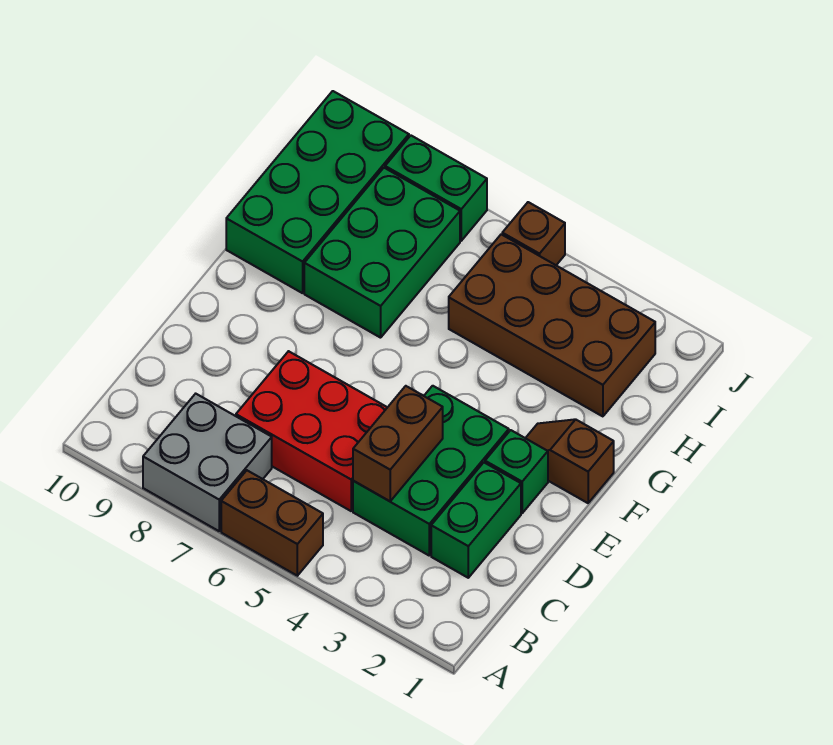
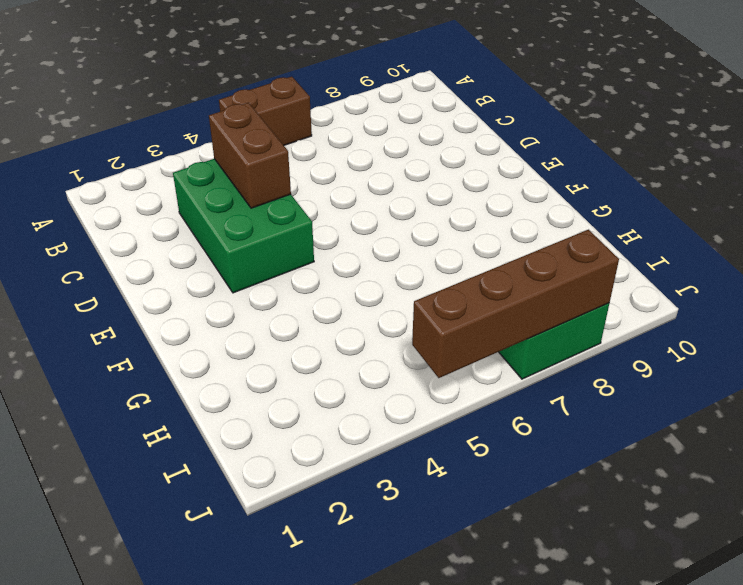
brown brick J5:J8 level 2 -> none
none -> grey brick A7:B8 level 1
none -> green brick C2:D2 level 1
none -> red brick C5:D7 level 1

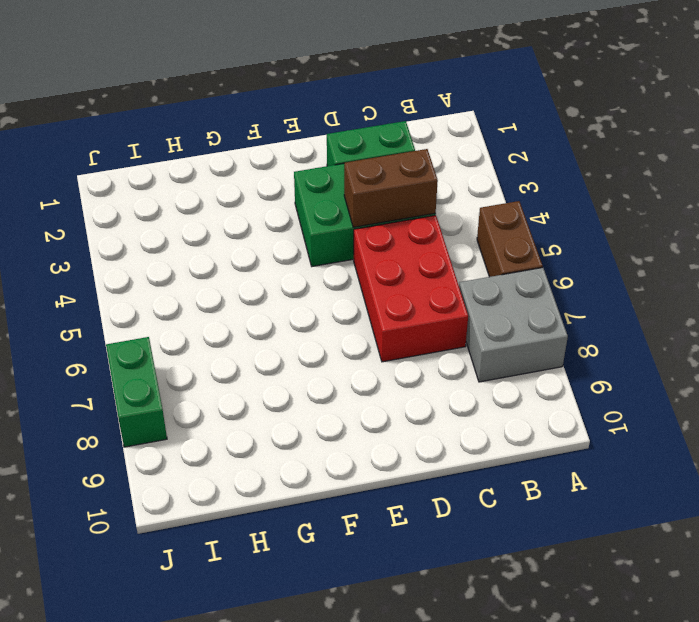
none -> green brick E2 level 1
none -> brown slope F1:F2 level 1 top 1
none -> green brick G7:I8 level 1

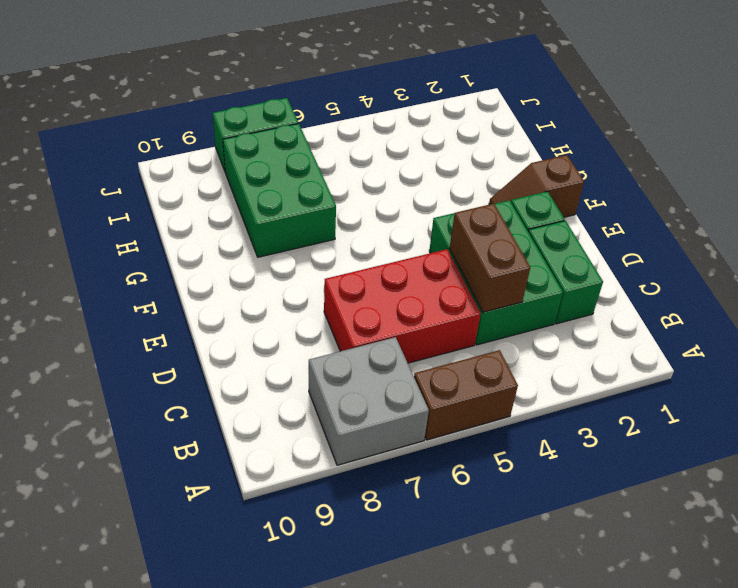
none -> green brick G9:J10 level 1
none -> brown brick H2:I5 level 1
none -> brown brick J5 level 1

